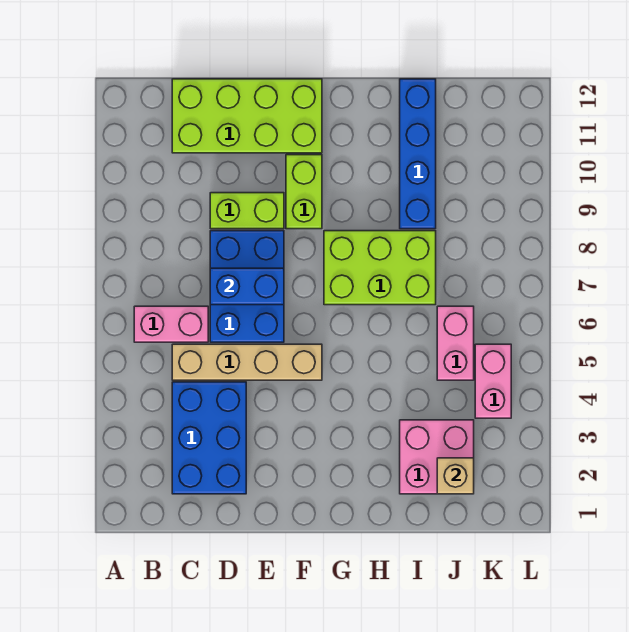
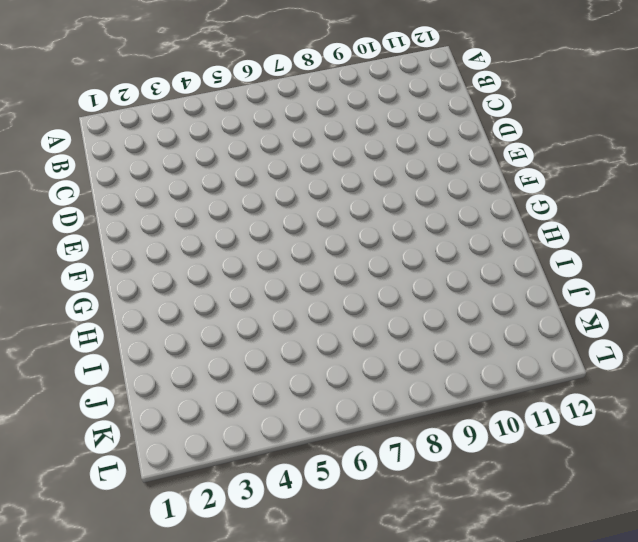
none -> pink brick B6:C6 level 1
none -> blue brick C2:D4 level 1
none -> tan brick C5:F5 level 1

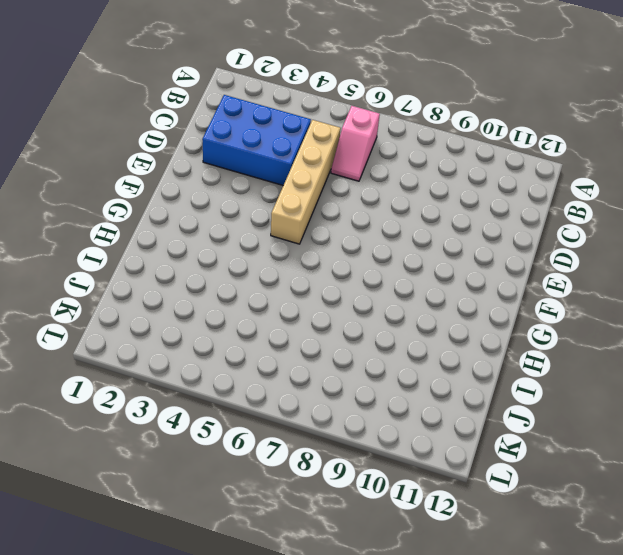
pink slope B6:C6 level 1 top B -> pink brick B6:C6 level 1
none -> lime brick C11:F12 level 1
none -> blue brick D6:E8 level 1
none -> lime brick D9:E9 level 1

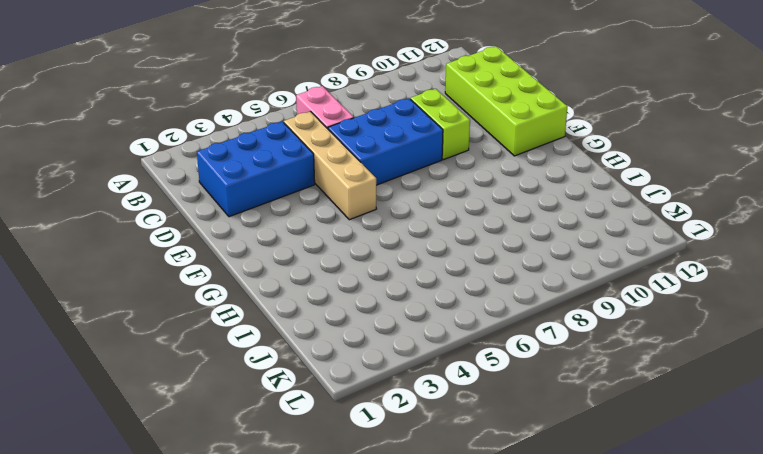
none -> lime brick F9:F10 level 1
none -> lime brick G7:I8 level 1
none -> pink brick I2:J3 level 1

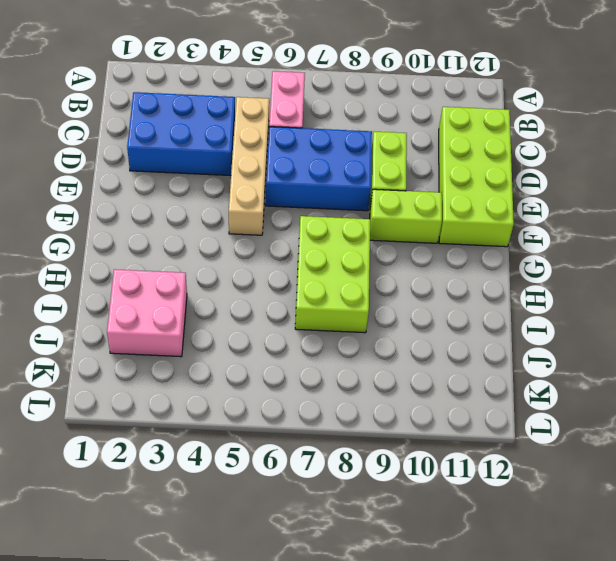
none -> blue brick I9:I12 level 1
none -> pink brick J5:J6 level 1
none -> pink brick K4:K5 level 1

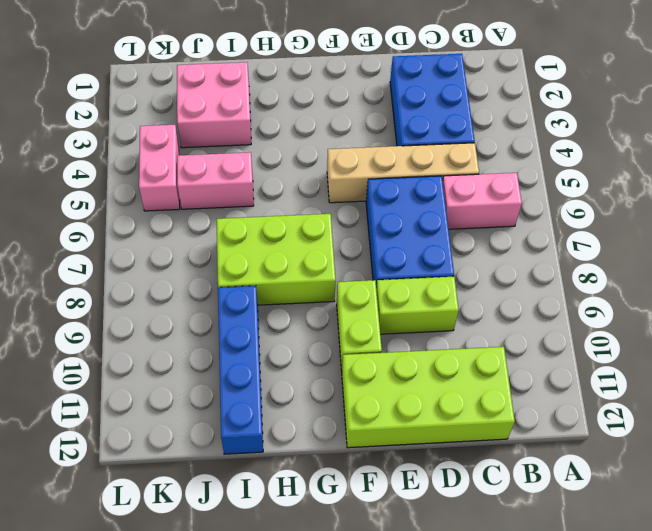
pink brick I5:J5 level 1 -> pink brick J5:J6 level 1
none -> blue brick D7:E7 level 2
none -> tan brick J2 level 2

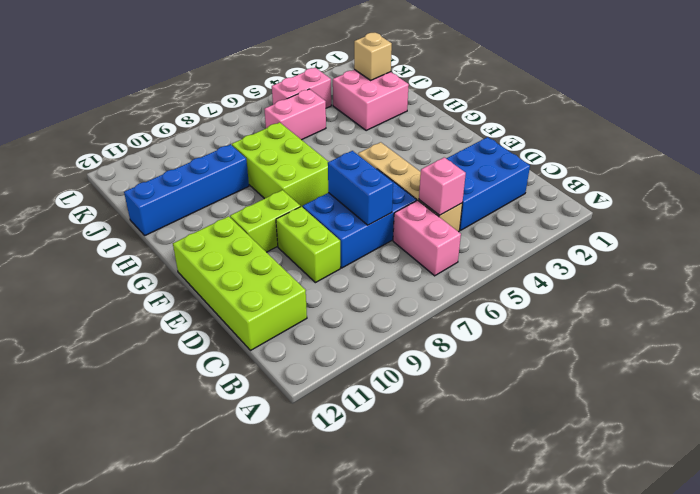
pink brick C5 level 2 -> none

